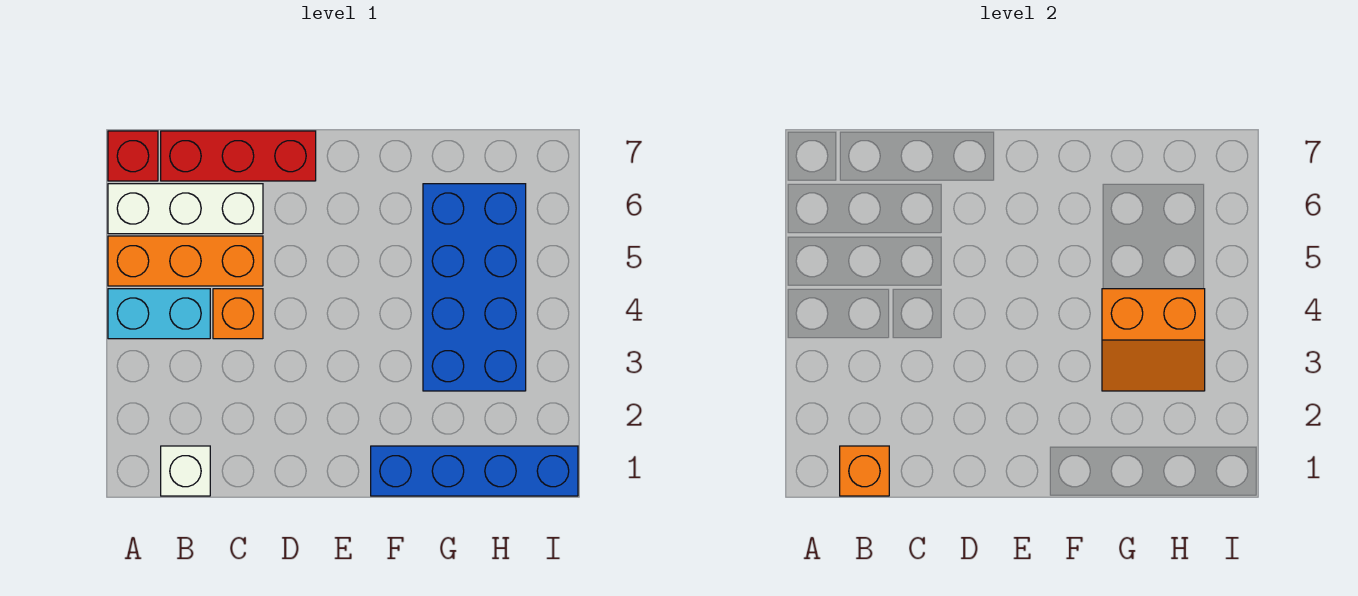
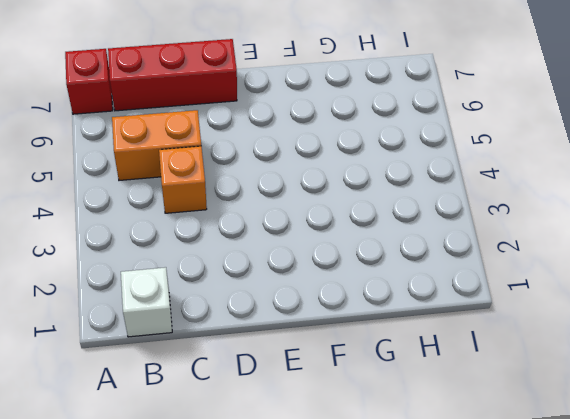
orange brick B5:C5 level 1 -> orange brick A5:C5 level 1
none -> cyan brick A4:B4 level 1
none -> white brick A6:C6 level 1

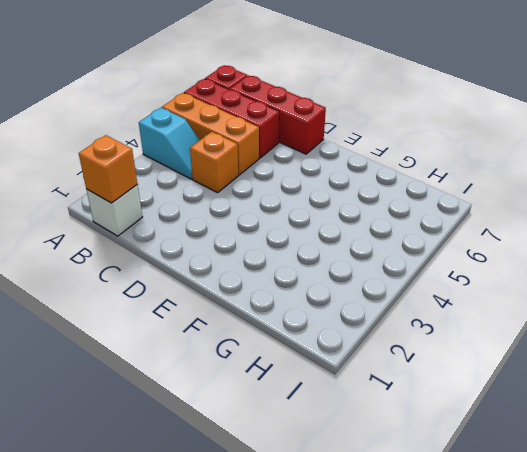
cyan slope A4:B4 level 1 top A -> cyan brick A4:B4 level 1
red brick A6:C6 level 1 -> white brick A6:C6 level 1
none -> blue brick F1:I1 level 1
none -> blue brick G3:H6 level 1

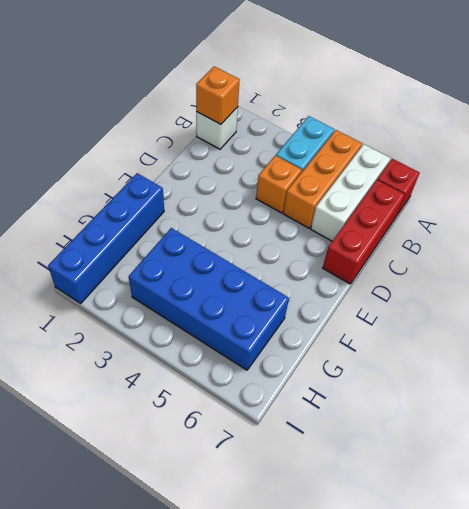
none -> orange slope G3:H4 level 2 top 4

